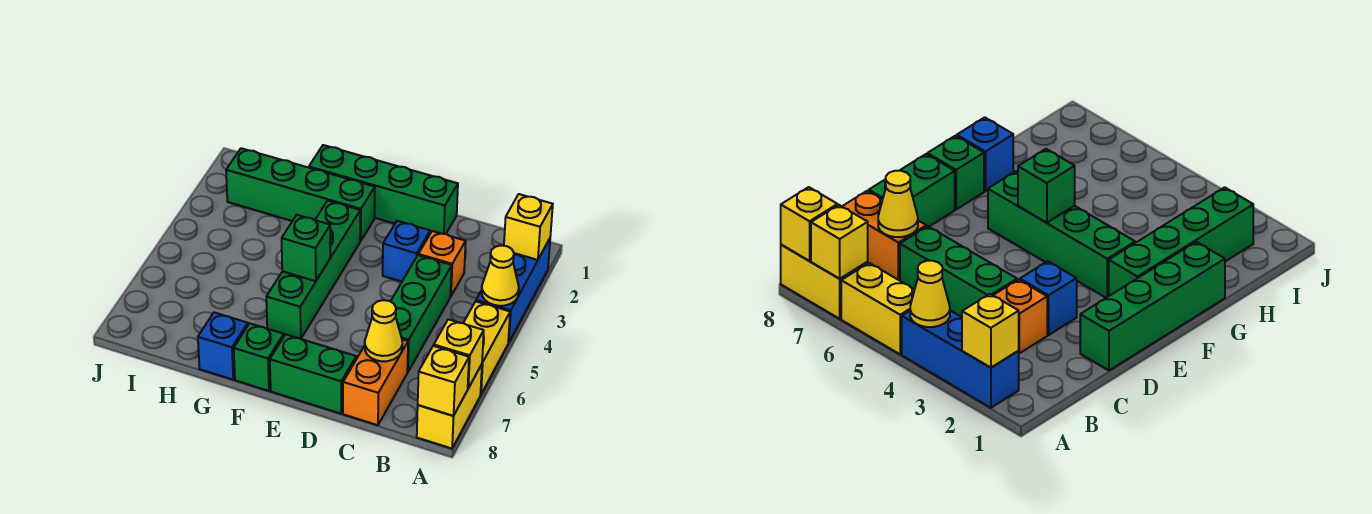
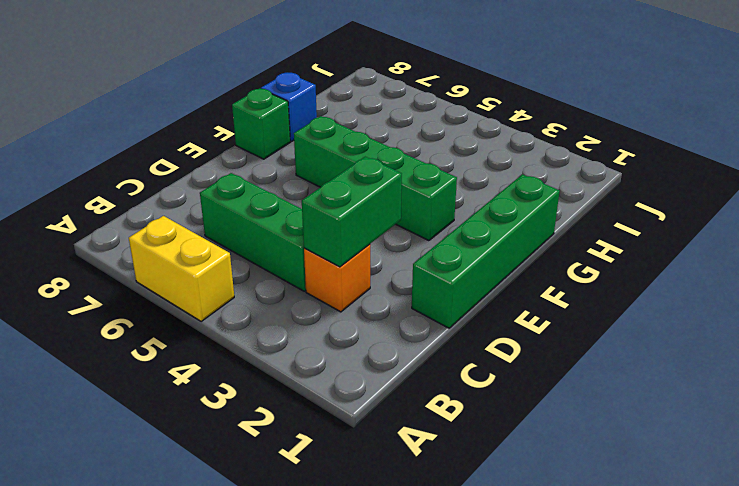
green brick C3:D3 level 2 -> green brick D8:E8 level 1
none -> blue brick A2:A4 level 1
none -> yellow brick A7:A8 level 1
none -> orange brick C7:C8 level 1

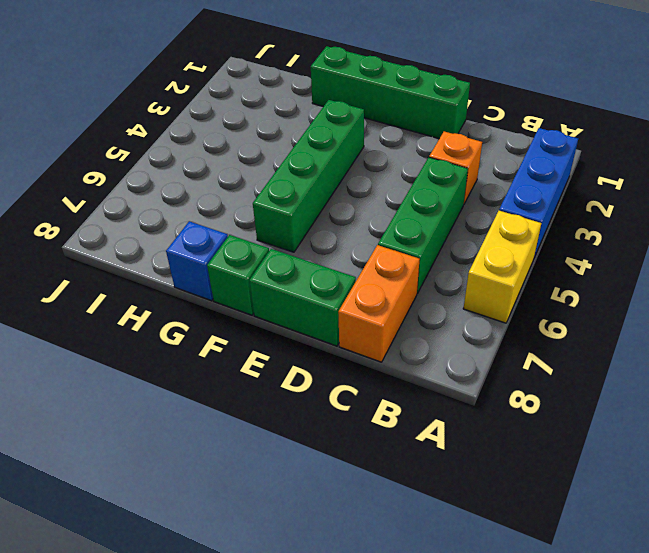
none -> yellow brick A7:A8 level 1
none -> blue brick D3 level 1
none -> green brick F2:I2 level 1

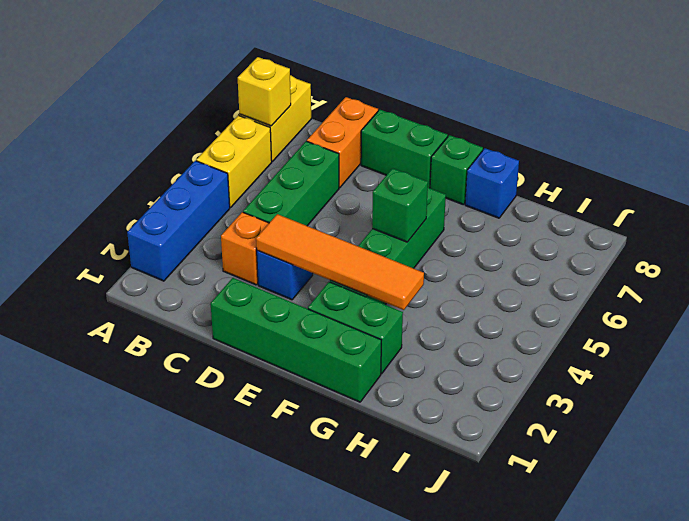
orange tile D3:G3 level 2 -> none
green brick F2:G2 level 1 -> green brick F2:I2 level 1
none -> yellow brick A2 level 2
none -> yellow cone A4 level 2
none -> yellow brick A8 level 2

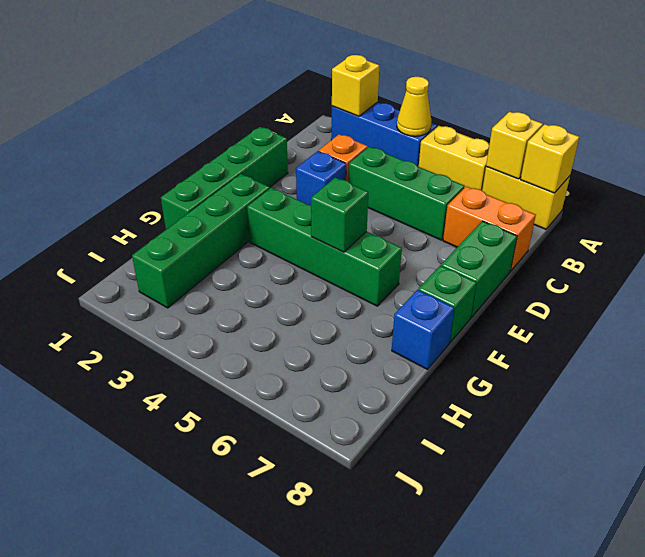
none -> yellow cone C7 level 2

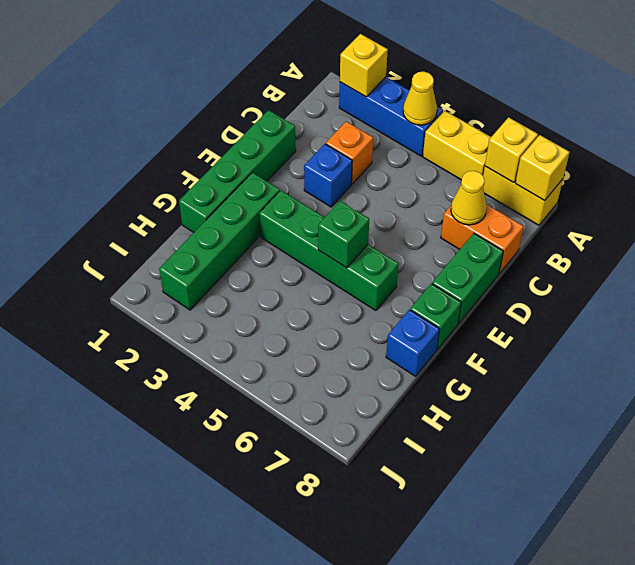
none -> green brick C4:C6 level 1

